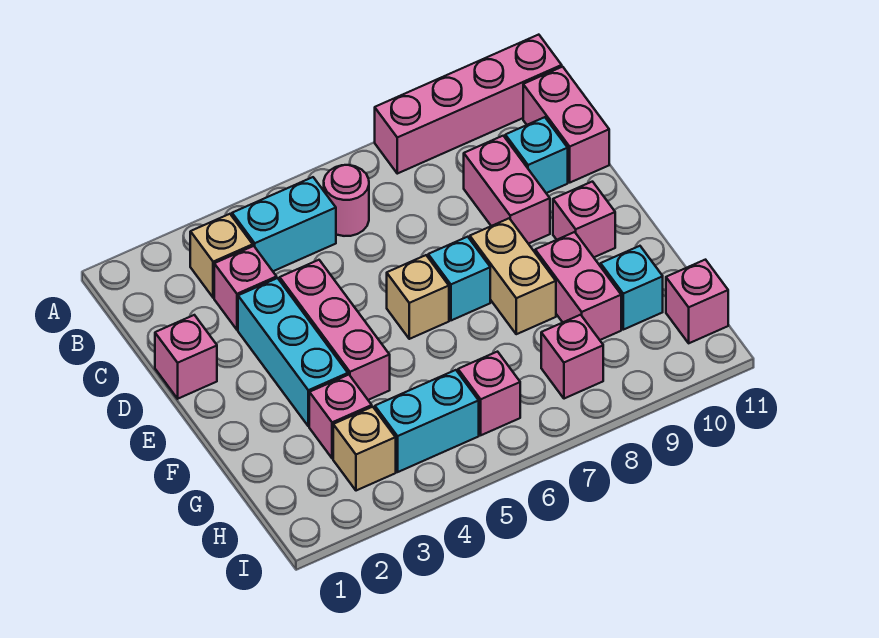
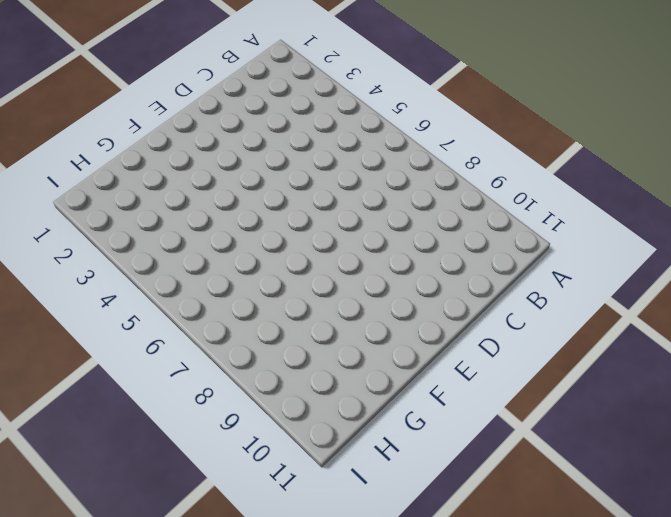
none -> pink brick A8:A11 level 1
none -> tan brick B3 level 1
none -> cyan brick B4:B5 level 1

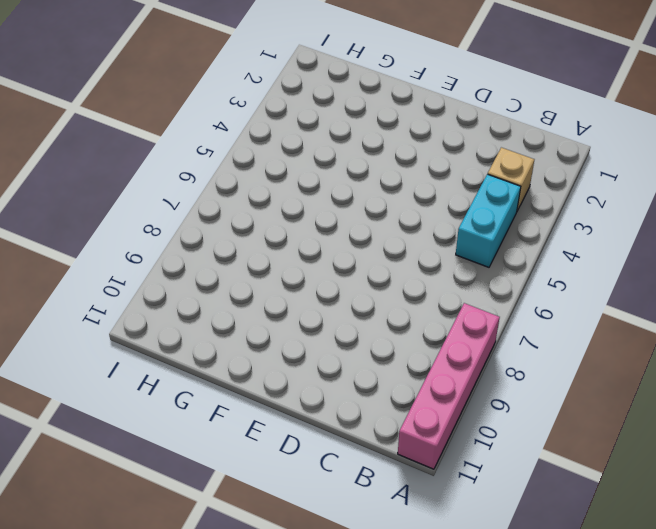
none -> pink round brick B6 level 1
none -> pink brick B11:C11 level 1
none -> pink brick C3 level 1

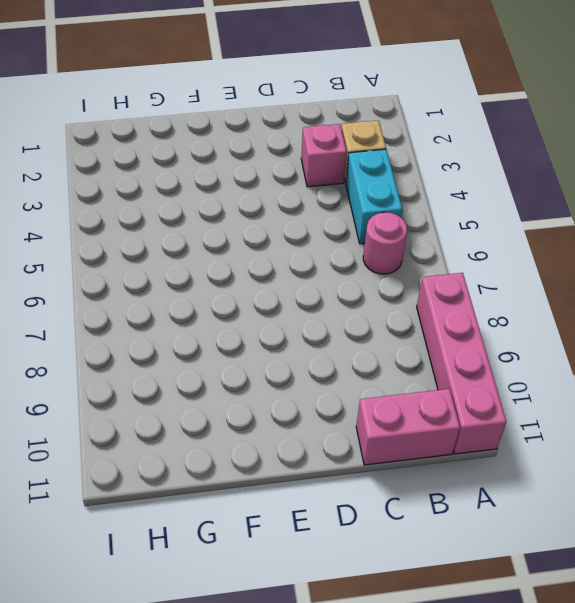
none -> pink brick C9:D9 level 1
none -> cyan brick C10 level 1
none -> pink brick D1 level 1

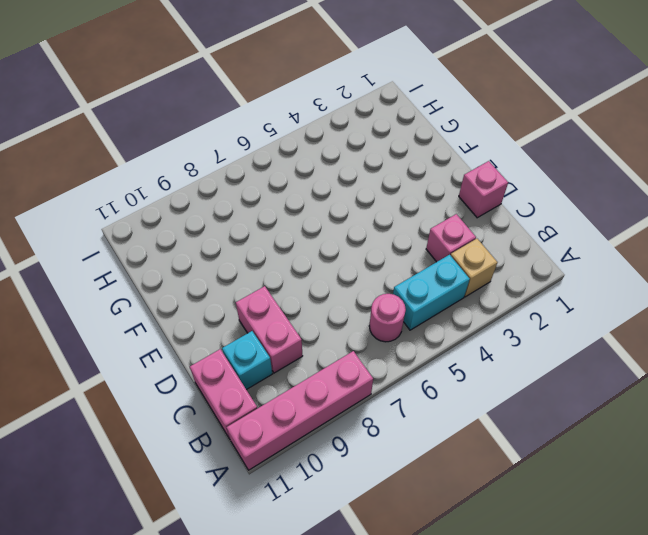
none -> cyan brick D3:F3 level 1
none -> pink brick D4:F4 level 1
none -> tan brick E6 level 1

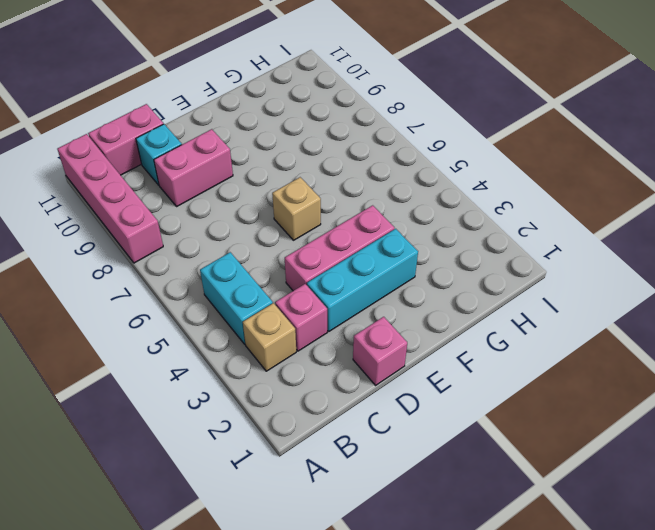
none -> pink round brick B6 level 1
none -> cyan brick E7 level 1
none -> tan brick E8:F8 level 1

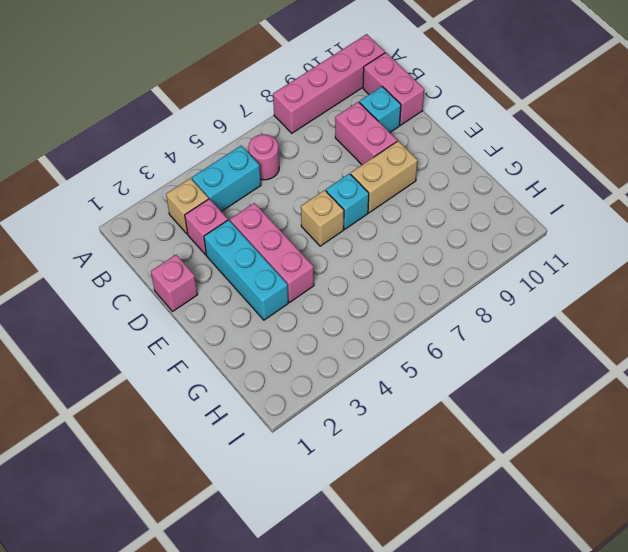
tan brick E8:E9 level 1 -> tan brick E8:F8 level 1
none -> pink brick E10 level 1
none -> pink brick F9:G9 level 1
none -> pink brick G3 level 1

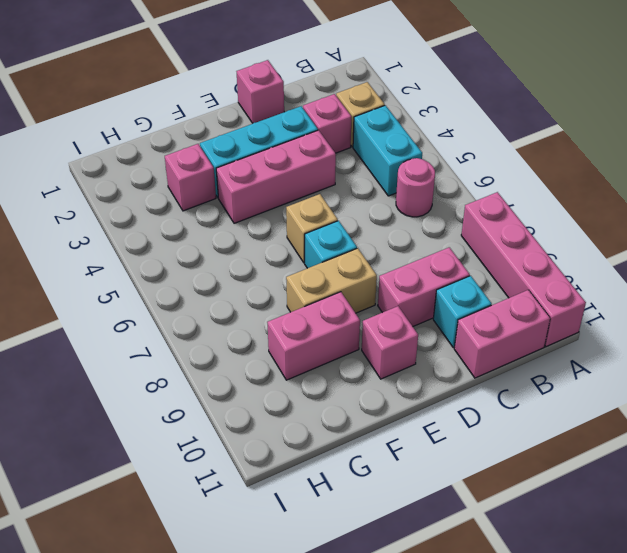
none -> cyan brick G10 level 1
none -> tan brick H3 level 1
none -> cyan brick H4:H5 level 1

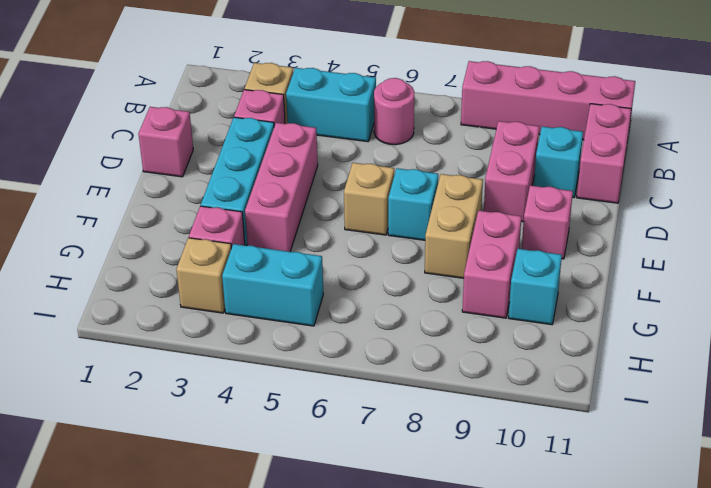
none -> pink brick H6 level 1
none -> pink brick H8 level 1
none -> pink brick H11 level 1

